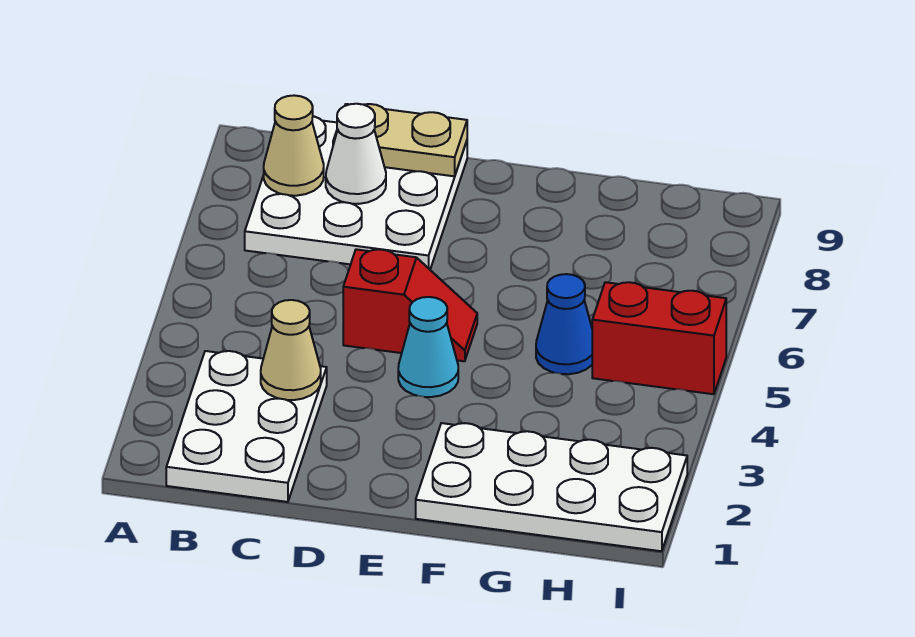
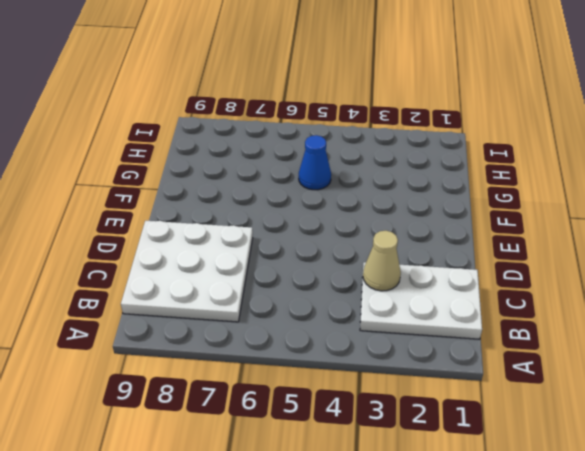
none -> red slope D5:E5 level 1 top D
none -> cyan cone E4 level 1

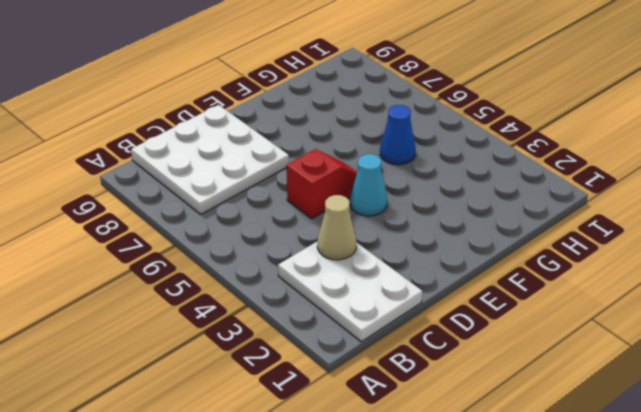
none -> white plate F1:I2 level 1
none -> red brick H5:I5 level 1

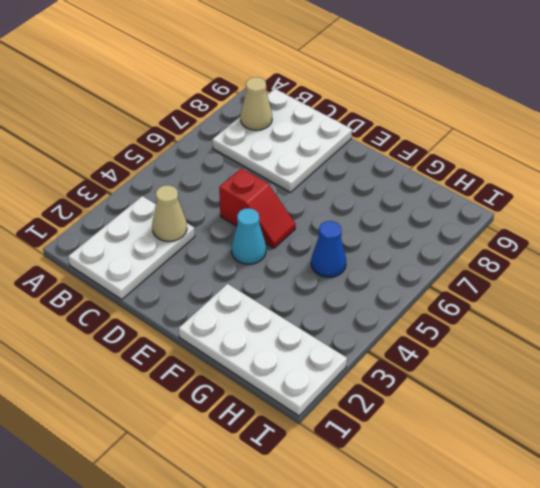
none -> red brick H5:I5 level 1
none -> white cone C8 level 2

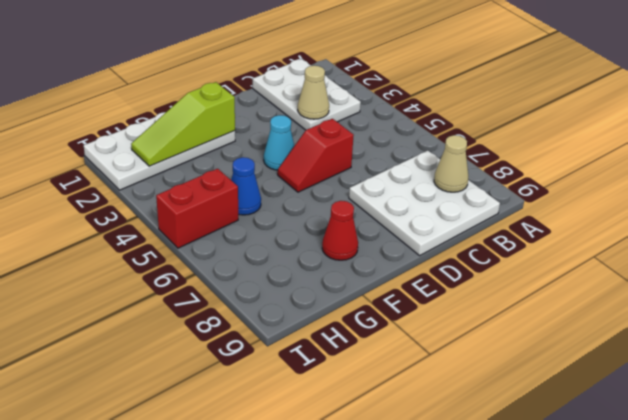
lime slope F2:H2 level 2 top F -> none
red cone F8 level 1 -> none
none -> white cone C8 level 2
none -> tan plate C9:D9 level 2

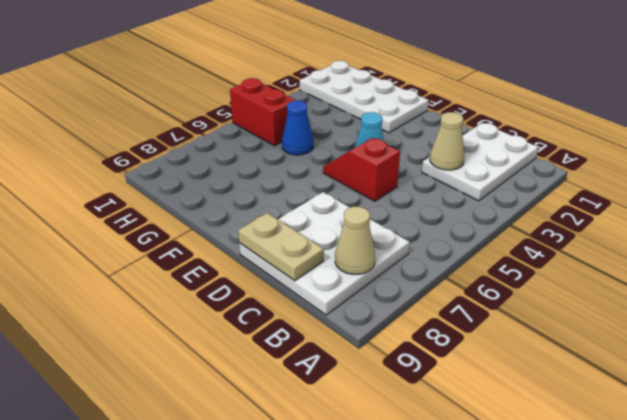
none -> white cone C8 level 2

